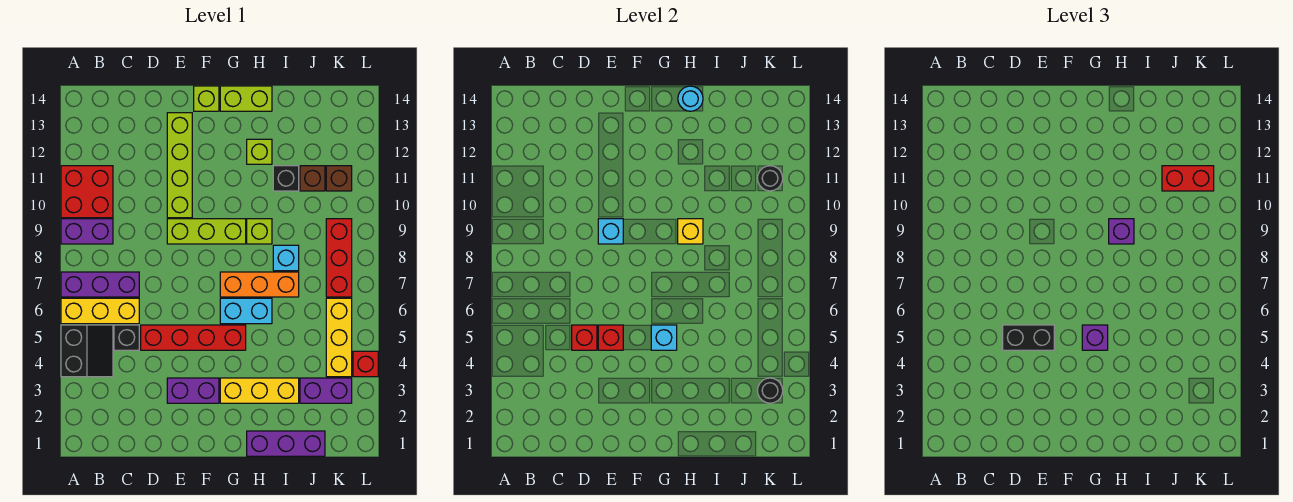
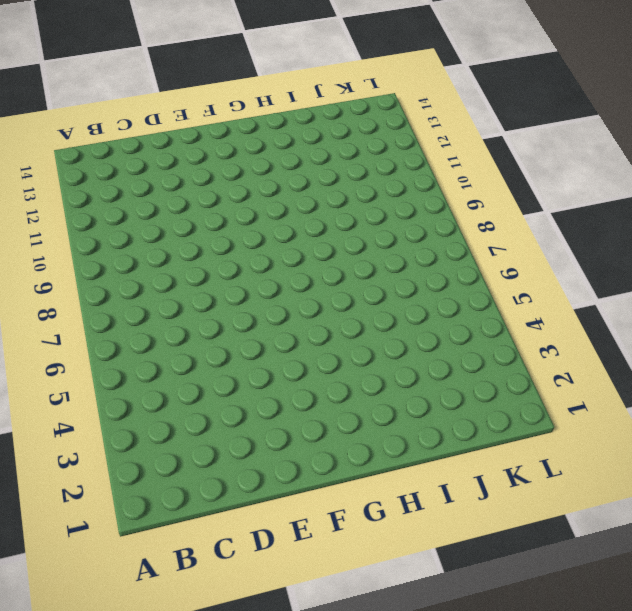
none -> black slope A4:B5 level 1 top A
none -> yellow brick A6:C6 level 1
none -> purple brick A7:C7 level 1
none -> purple brick A9:B9 level 1

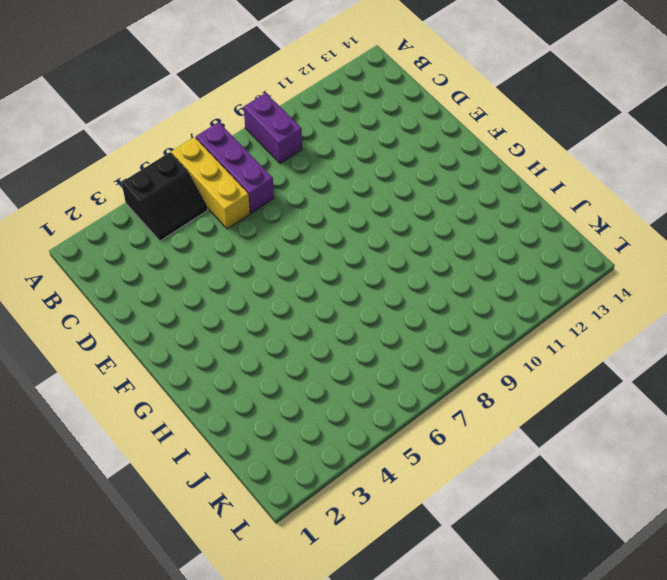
none -> red brick A10:B11 level 1
none -> black brick C5 level 1
none -> red brick D5:G5 level 1
none -> purple brick E3:F3 level 1

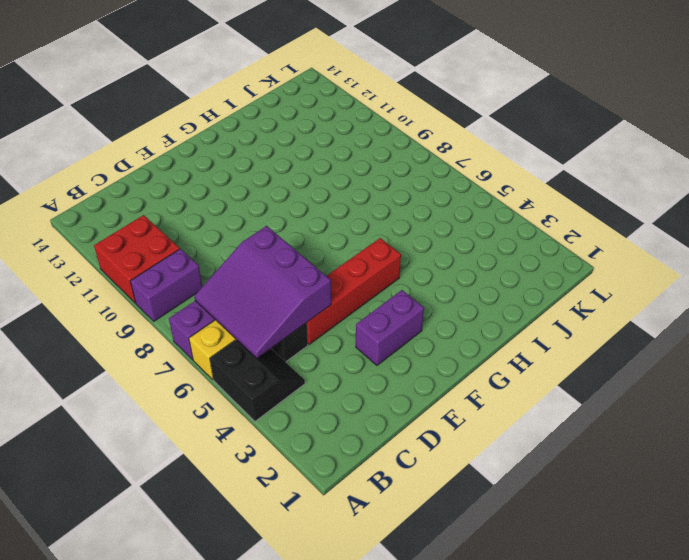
purple slope B5:D7 level 2 top D -> red brick D5 level 2
none -> lime brick E9:G9 level 1
none -> lime brick E10:E13 level 1
none -> lime brick F14 level 1
none -> yellow brick G3:I3 level 1

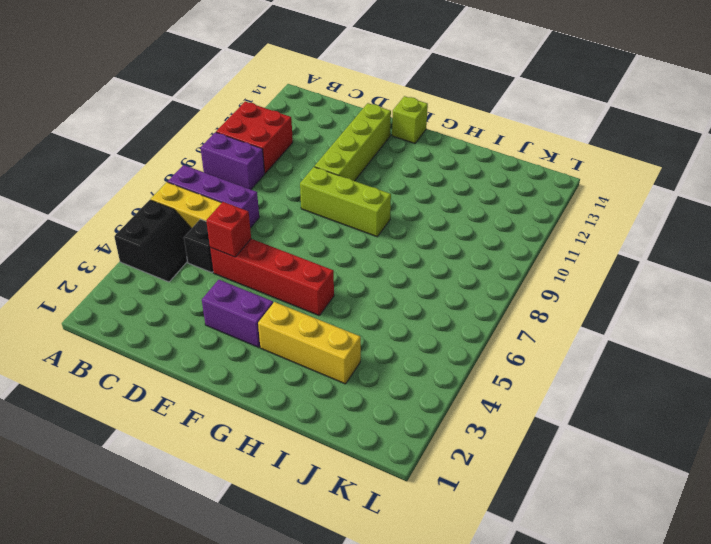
none -> cyan brick G6:H6 level 1
none -> orange brick G7:I7 level 1
none -> lime brick G14:H14 level 1
none -> purple brick H1:J1 level 1

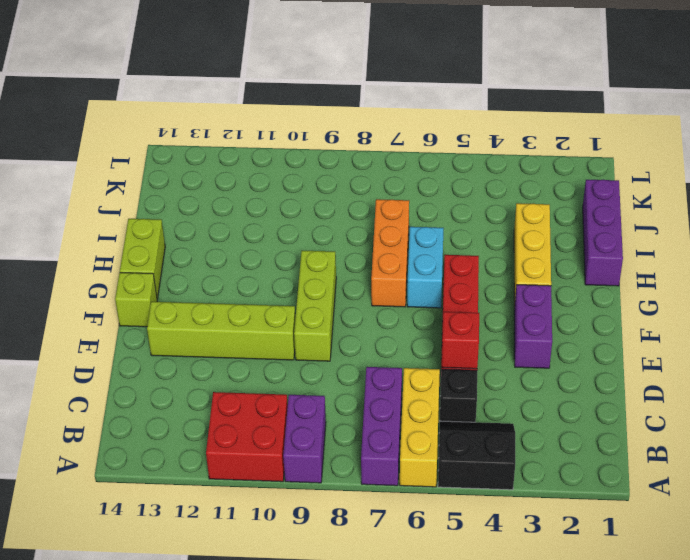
none -> lime brick H9 level 1
none -> lime brick H12 level 1
none -> cyan brick I8 level 1
none -> black brick I11 level 1

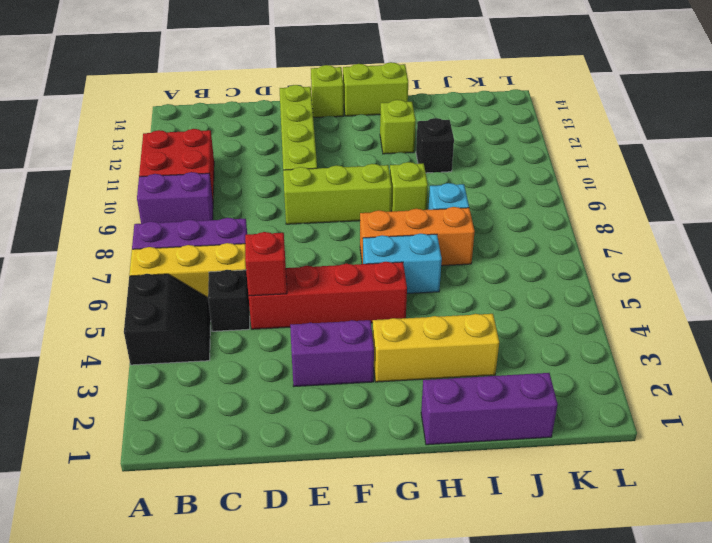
none -> purple brick J3:K3 level 1
none -> brown brick J11 level 1
none -> yellow brick K4:K6 level 1
none -> red brick K7:K9 level 1

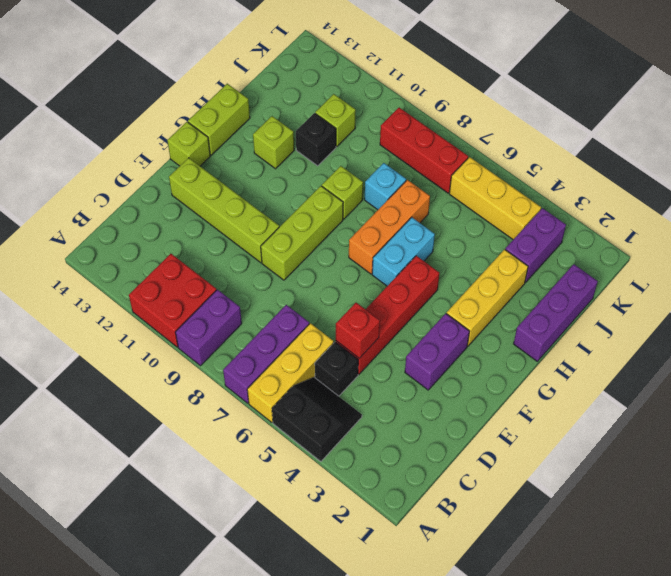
lime brick J11 level 1 -> brown brick J11 level 1
none -> brown brick K11 level 1
none -> red brick L4 level 1
none -> red brick E5 level 2
none -> cyan brick E9 level 2

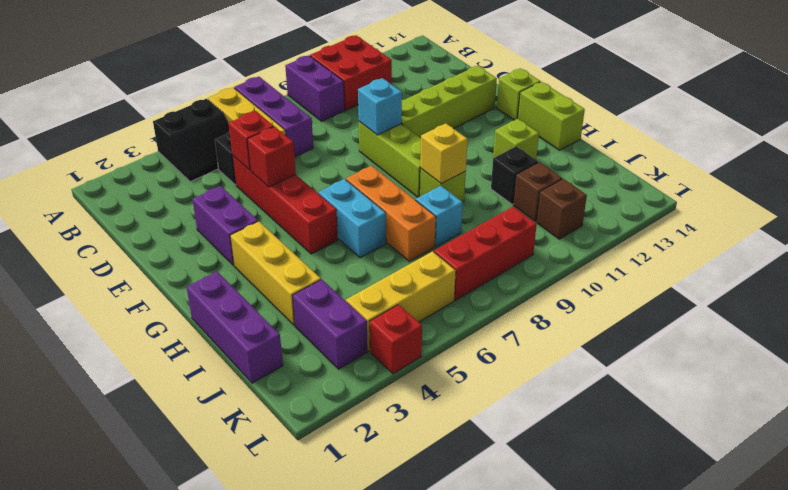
none -> cyan brick G5 level 2
none -> cyan round brick H14 level 2
none -> black round brick K3 level 2
none -> black round brick K11 level 2

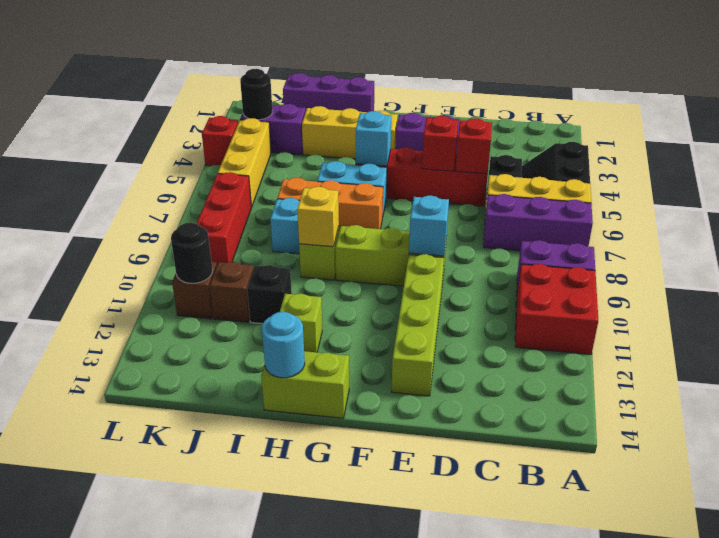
none -> lime brick F14 level 1
none -> black brick D5:E5 level 3
none -> purple brick G5 level 3
none -> purple brick H9 level 3

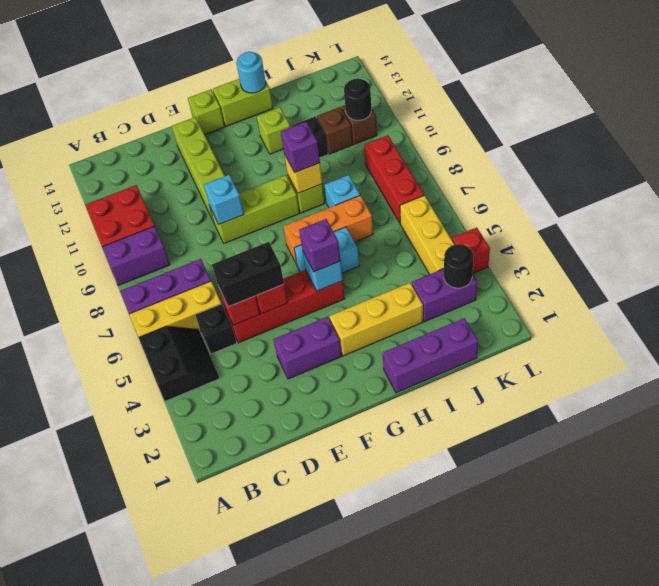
none -> red brick J11:K11 level 3

